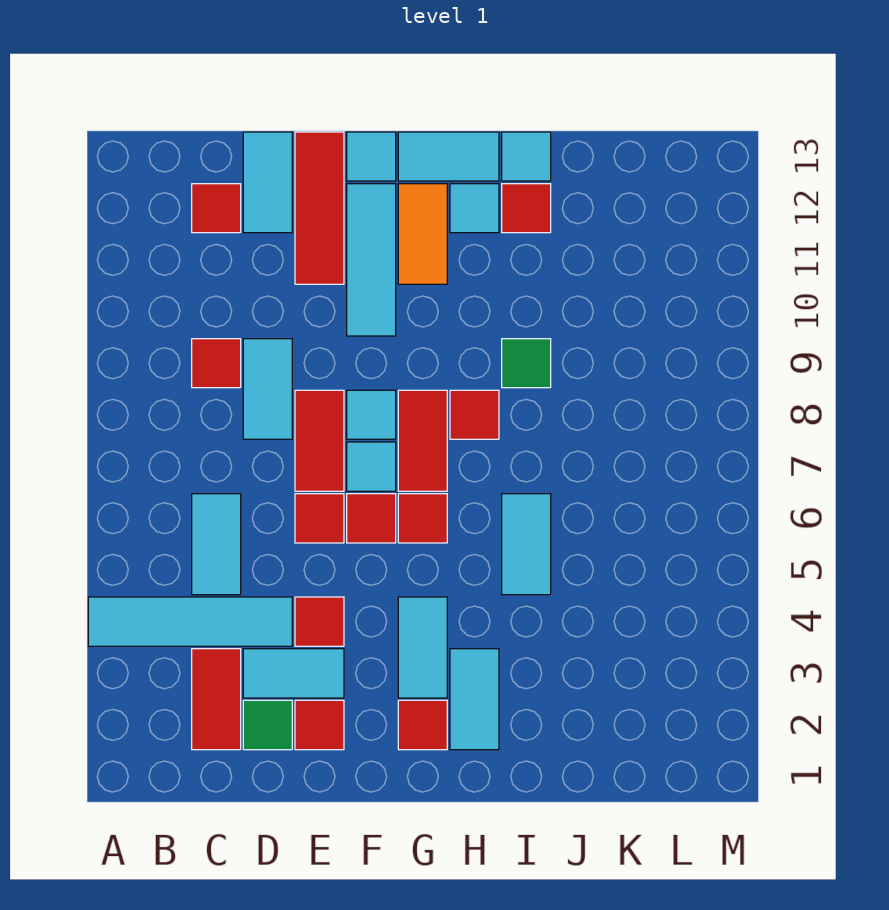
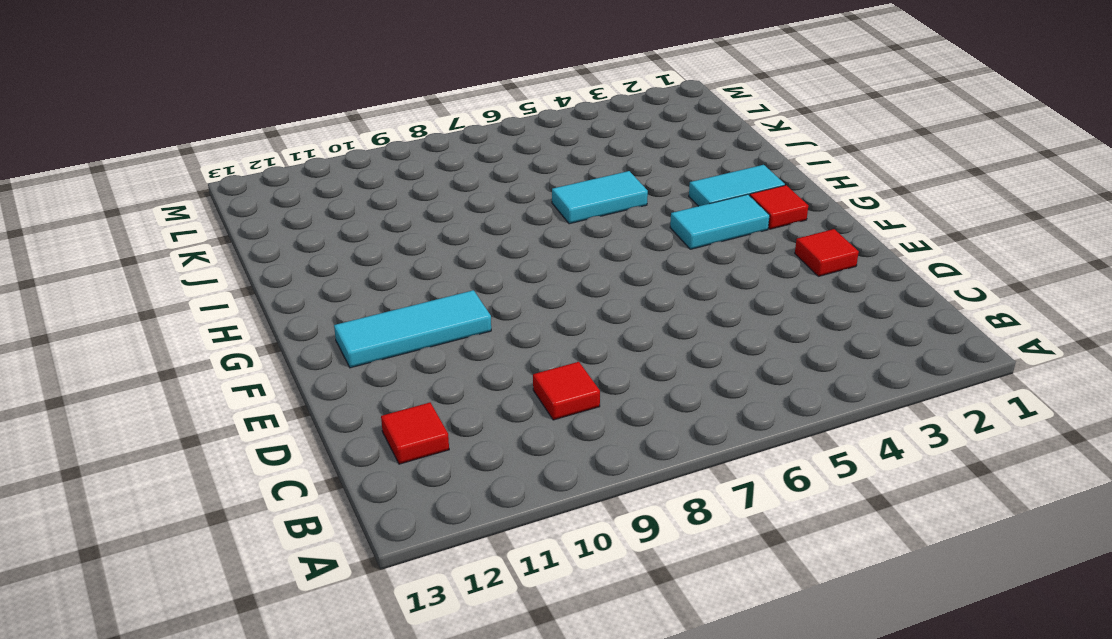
none -> cyan tile A4:D4 level 1
none -> red tile C2:C3 level 1
none -> cyan tile C5:C6 level 1
none -> green tile D2 level 1

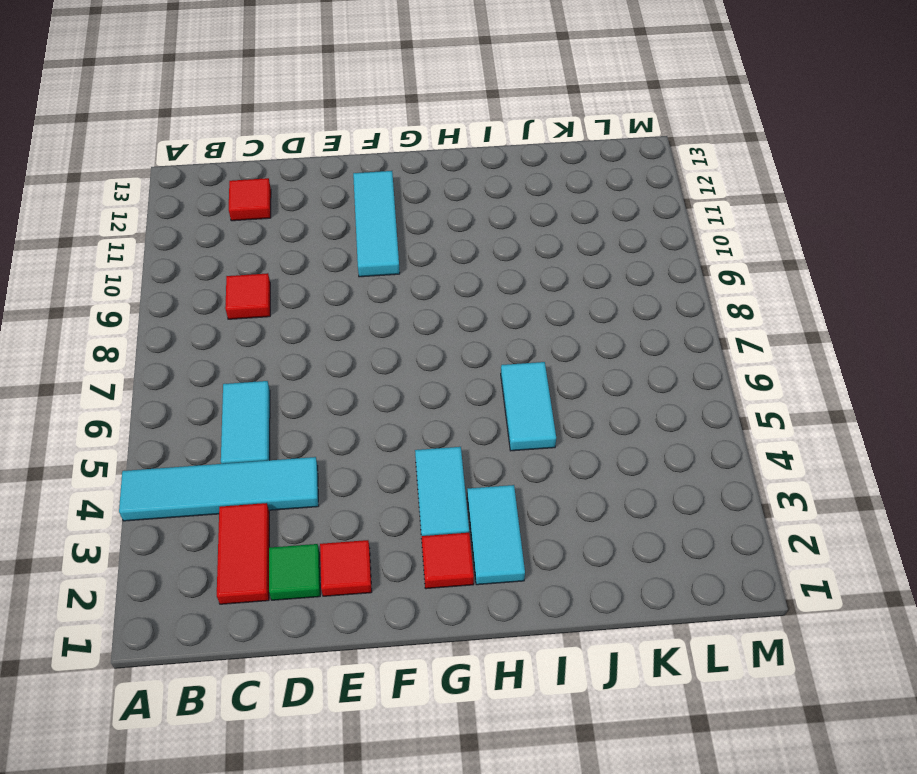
none -> cyan tile D3:E3 level 1
none -> cyan tile D8:D9 level 1
none -> cyan tile D12:D13 level 1
none -> red tile E4 level 1

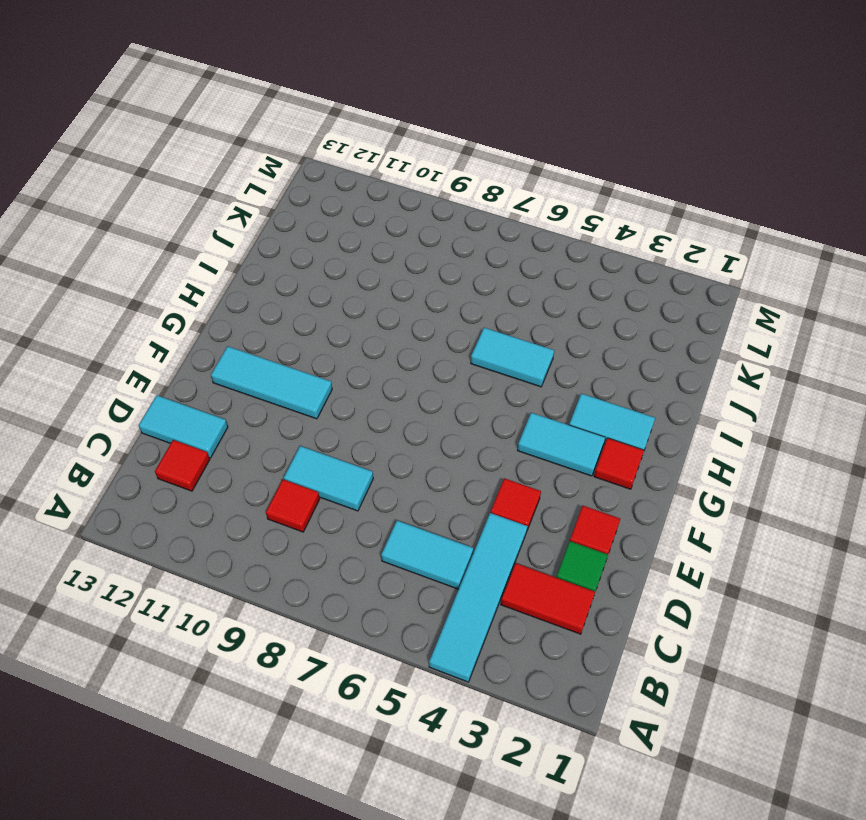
none -> cyan tile D3:E3 level 1
none -> red tile E6 level 1
none -> red tile E7:E8 level 1
none -> red tile E11:E13 level 1

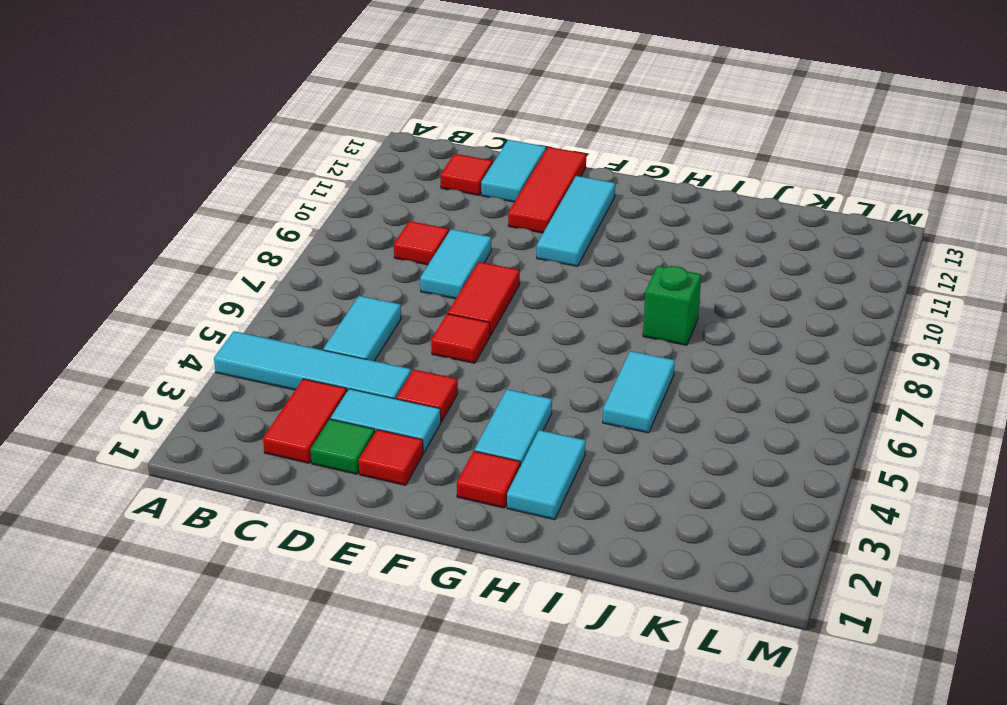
green brick I8 level 1 -> none
none -> red tile F6 level 1
none -> cyan tile F7 level 1
none -> cyan tile F8 level 1
none -> cyan tile F13 level 1

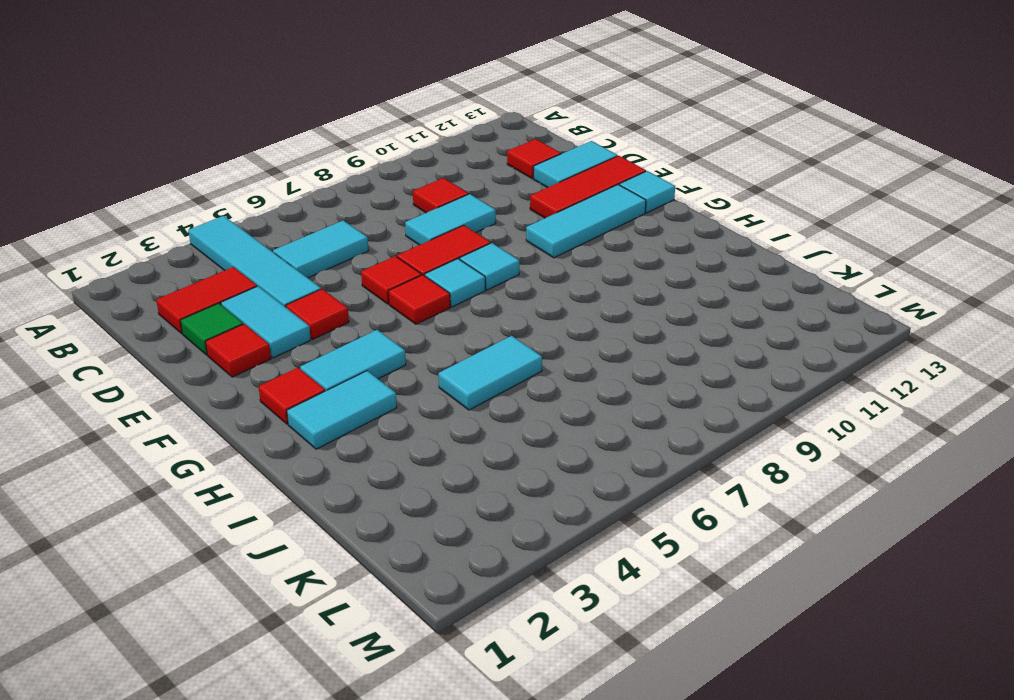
none -> red tile G6 level 1
none -> red tile G7:G8 level 1
none -> orange tile G11:G12 level 1
none -> cyan tile G13:H13 level 1

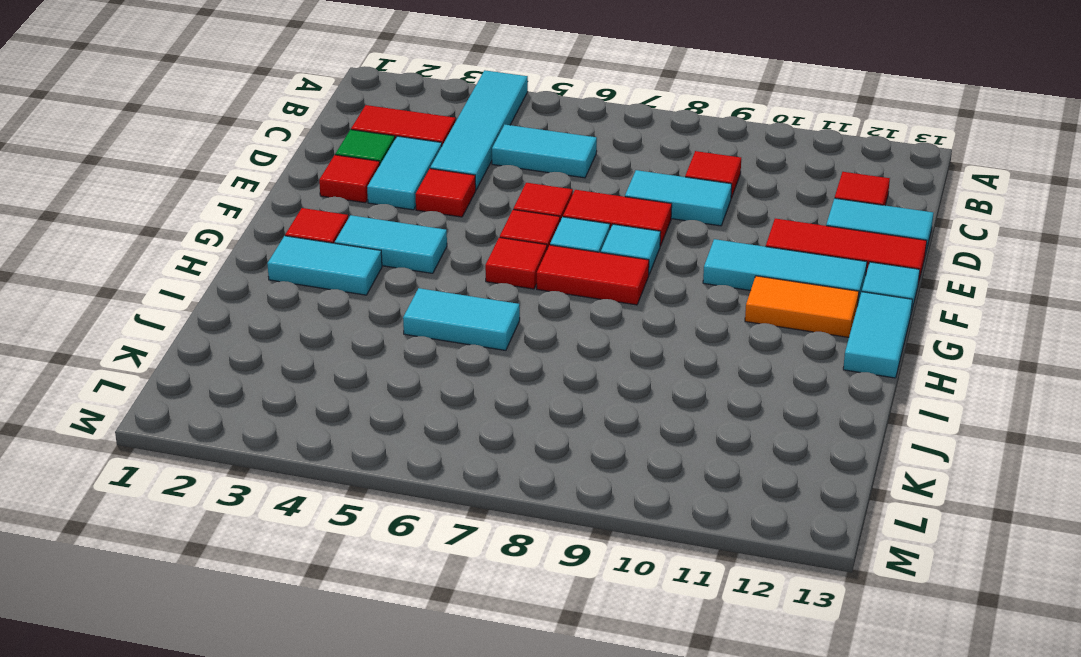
none -> red tile H8 level 1
none -> cyan tile H12 level 1
none -> green tile I9 level 1
none -> red tile I12 level 1

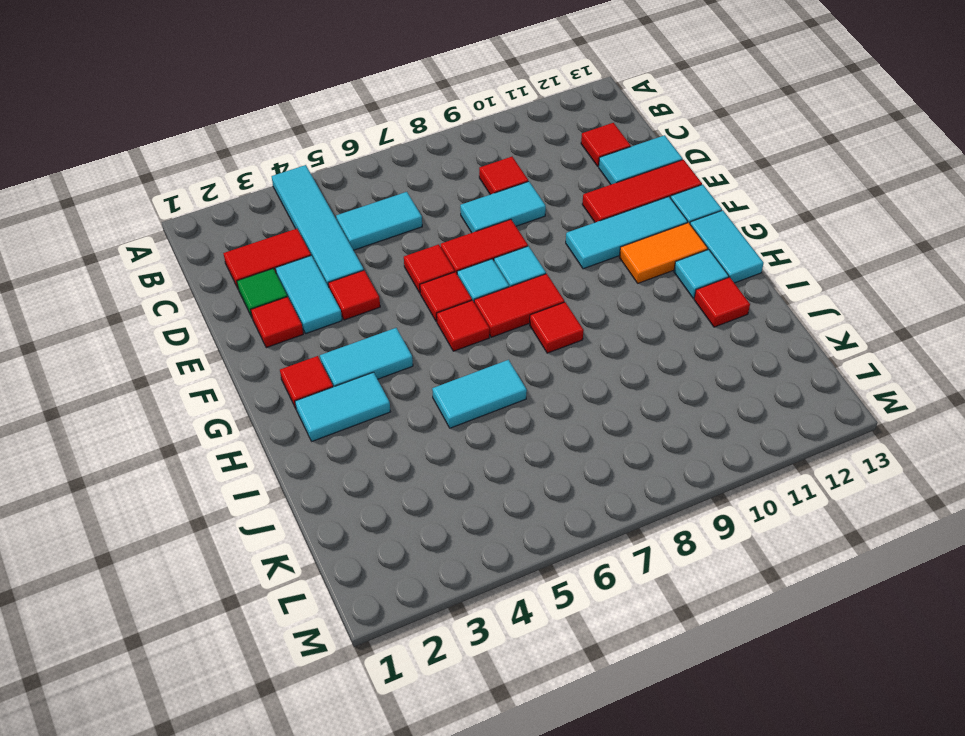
none -> green tile I9 level 1
none -> cyan tile I13 level 1

